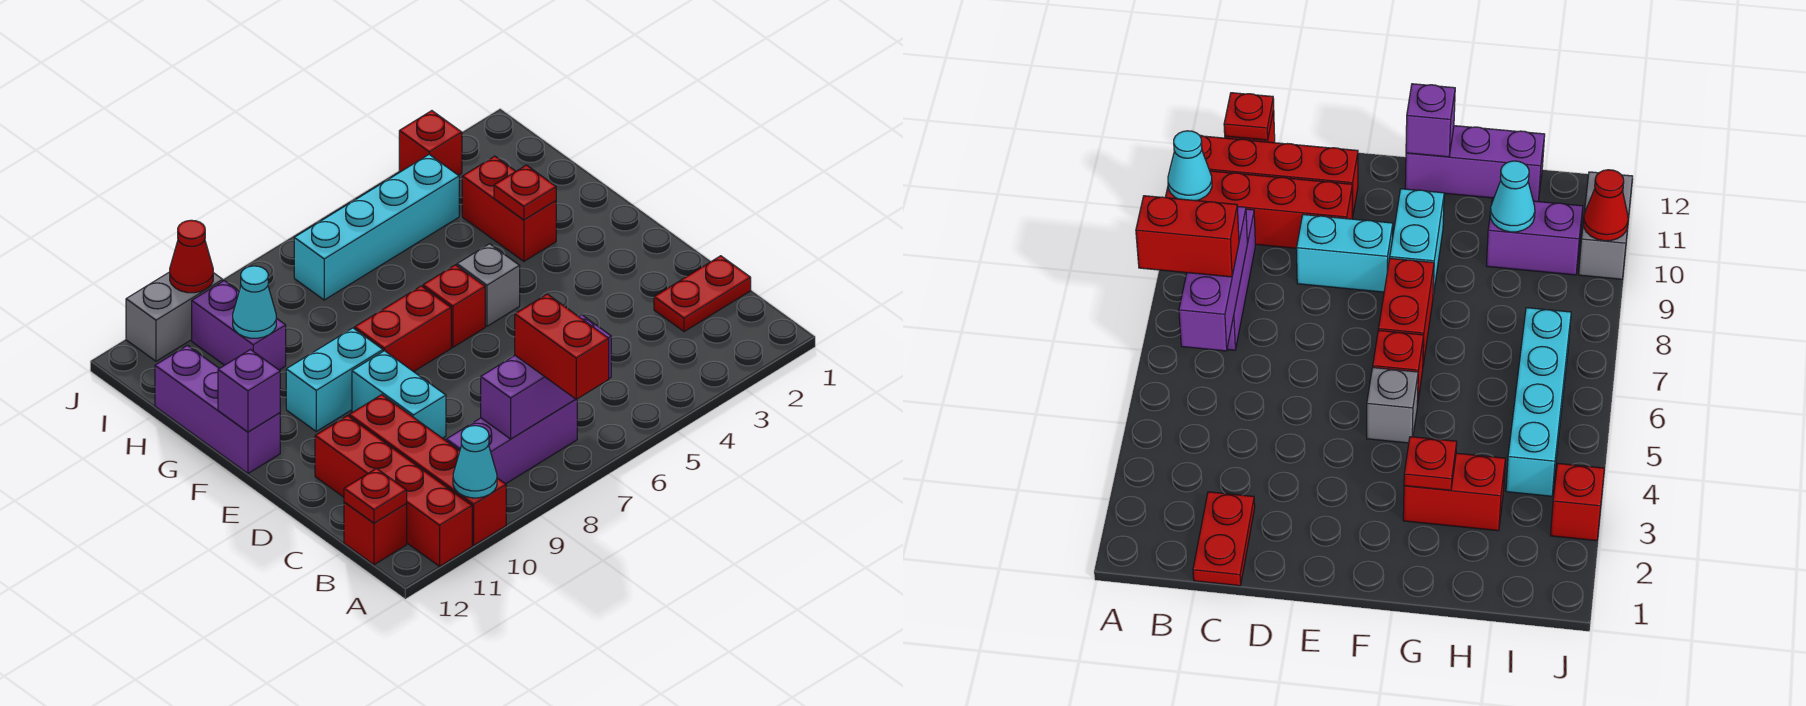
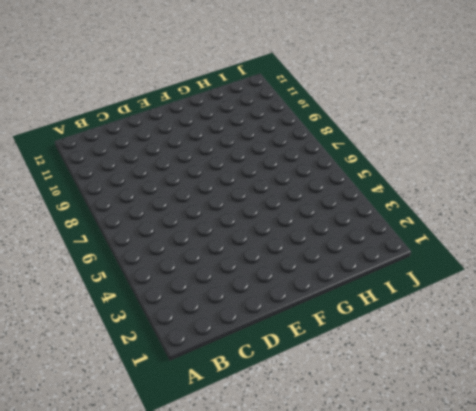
none -> red brick A10:D10 level 1
none -> red brick A11:D11 level 1
none -> purple brick B7:B9 level 1

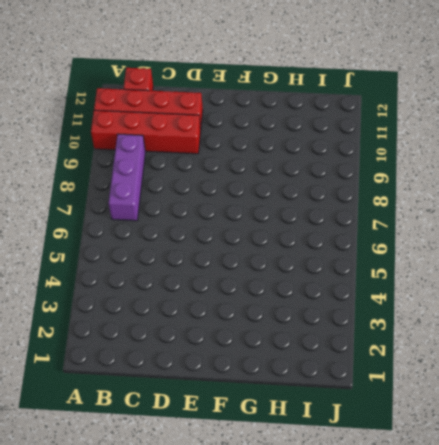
none -> red plate C1:C2 level 1
none -> cyan brick D9:E9 level 1
none -> grey brick F5 level 1

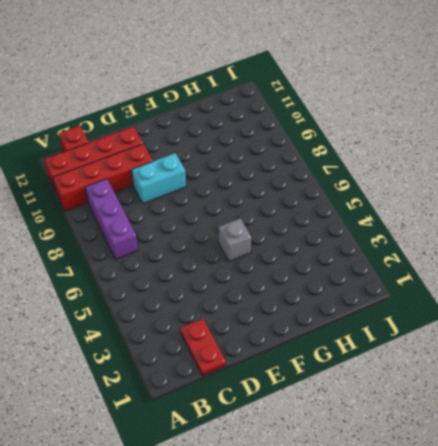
none -> red brick F6 level 1
none -> red brick F7:F8 level 1
none -> cyan brick F9:F10 level 1

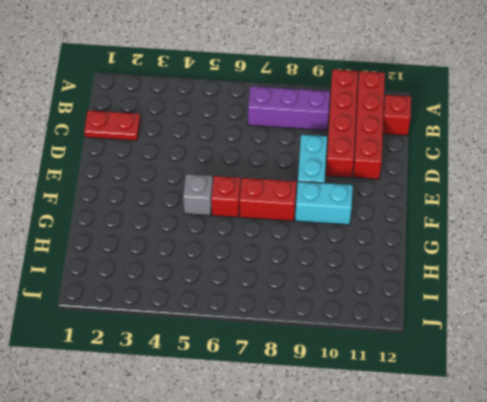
none -> purple brick F12:H12 level 1
none -> red brick G3:H3 level 1
none -> purple brick H10:I10 level 1

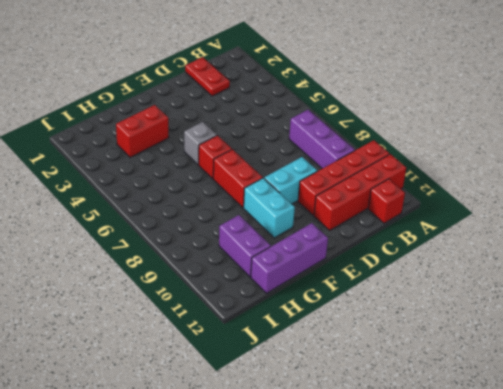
purple brick H10:H11 level 1 -> purple brick H10:I10 level 1
none -> cyan brick I4:I7 level 1
none -> red brick J3 level 1
none -> grey brick J10:J11 level 1

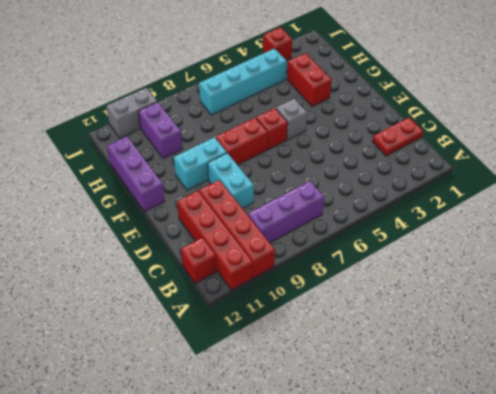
none -> cyan cone A10 level 2
none -> purple brick B6:B8 level 2
none -> red plate B12 level 2

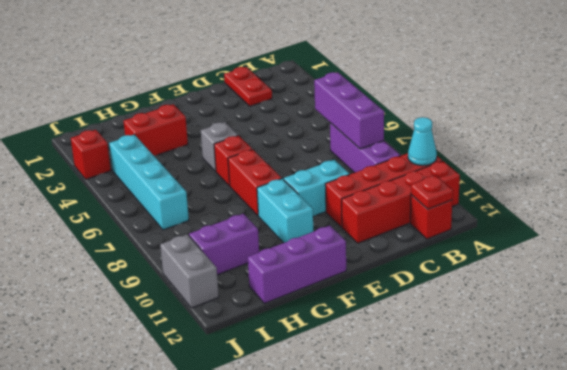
none -> purple brick F12 level 2
none -> red plate G3 level 2
none -> cyan cone H10 level 2

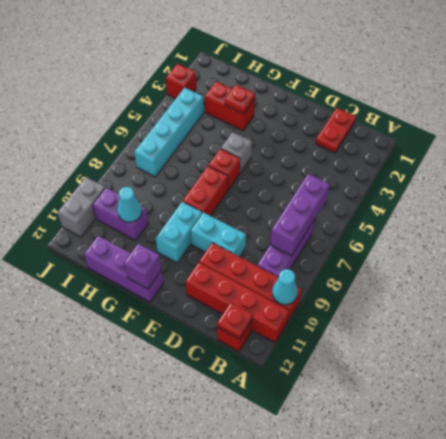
none -> red cone J10 level 2
none -> red brick A7:B7 level 3

